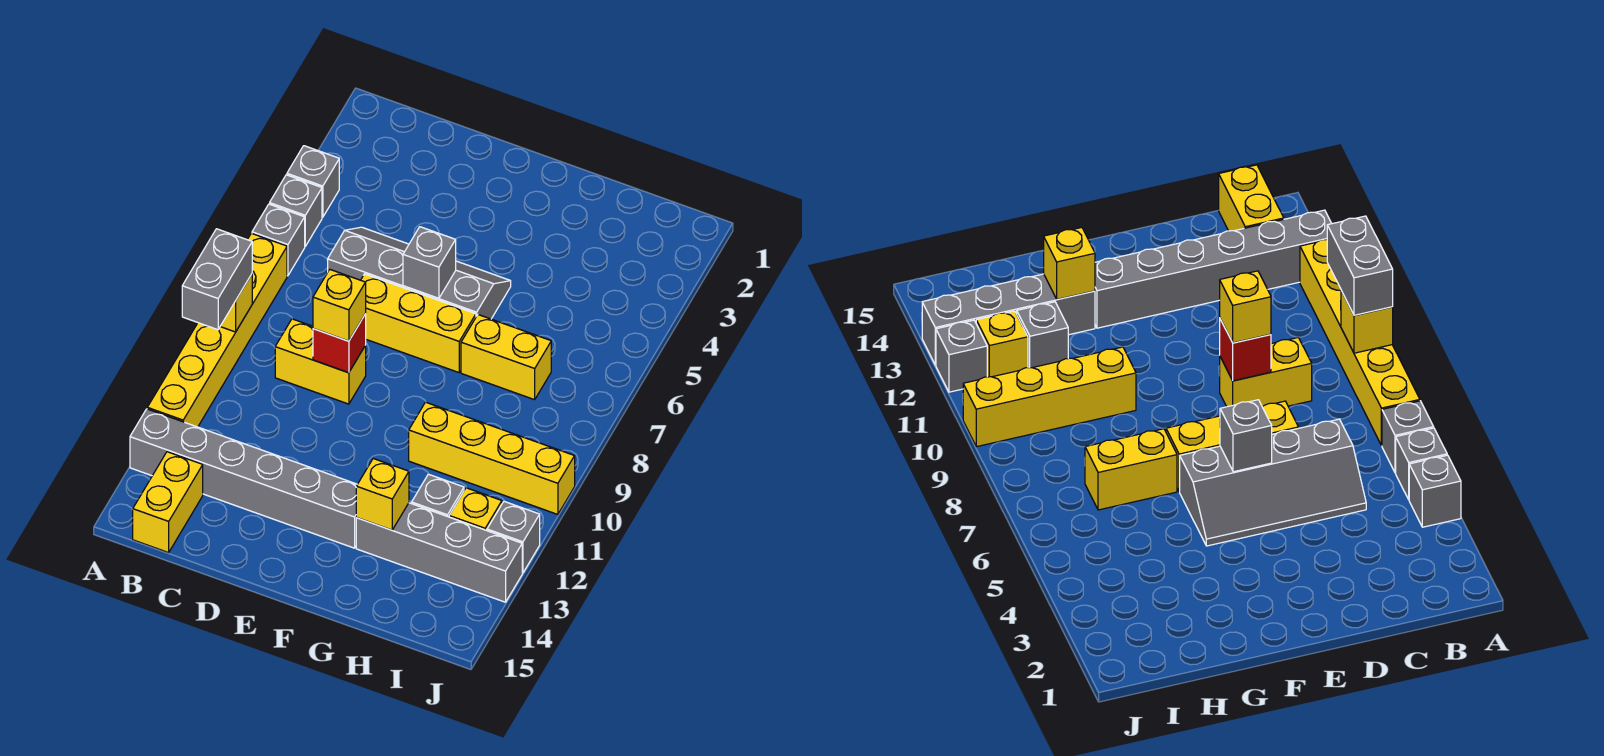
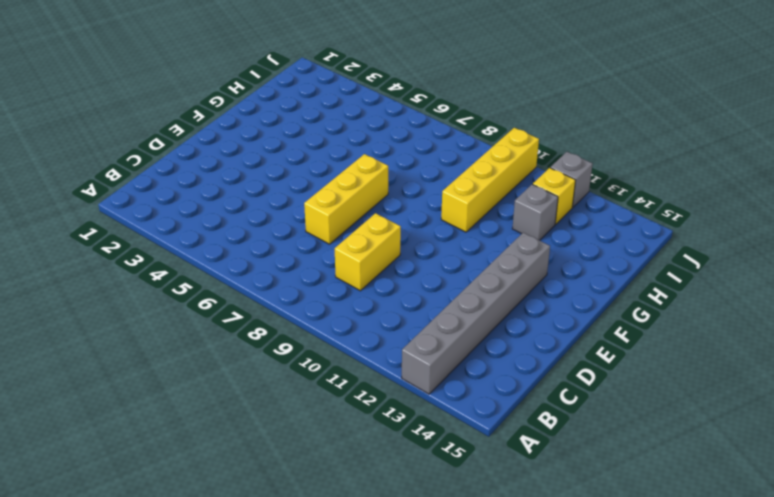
none -> grey brick A4 level 1
none -> grey brick A5 level 1
none -> grey brick A6 level 1

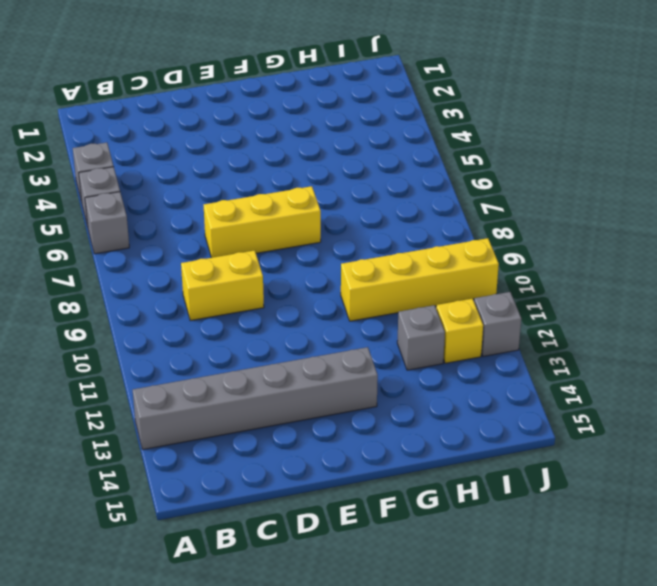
none -> yellow brick A7:A12 level 1
none -> yellow brick B14:B15 level 1
none -> grey slope C5:F6 level 1 top 6

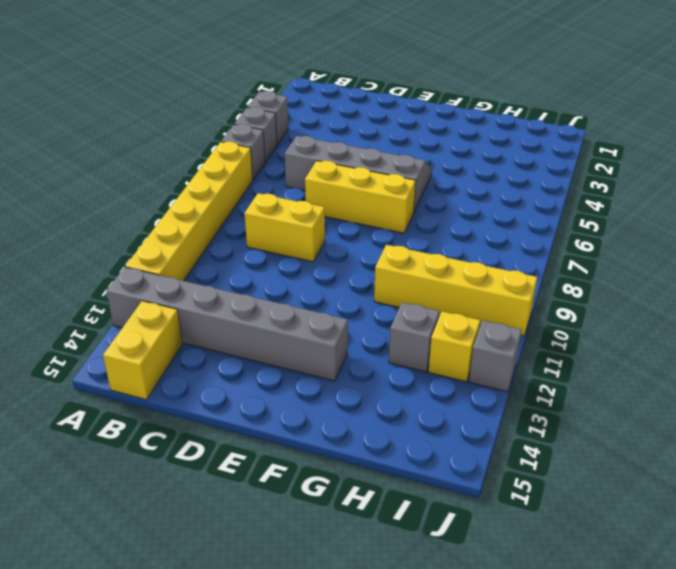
none -> yellow brick G7:H7 level 1
none -> grey brick G13:J13 level 1
none -> yellow brick A9 level 2

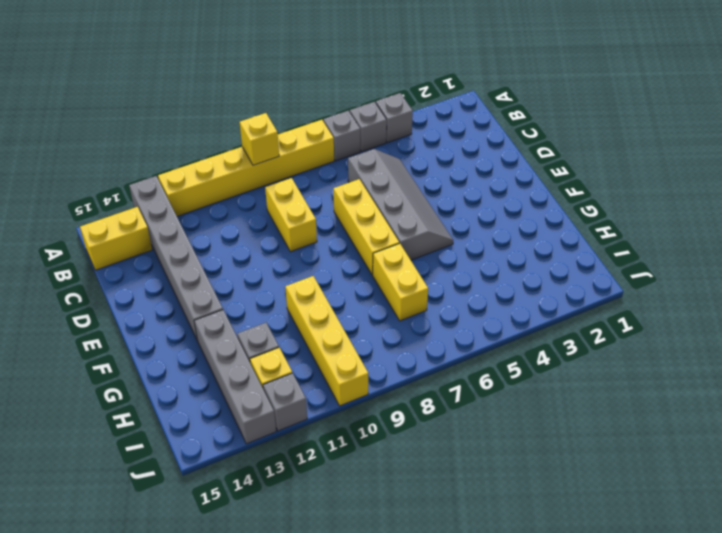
none -> red brick D9 level 2
none -> grey brick E6 level 2
none -> yellow brick G13 level 2

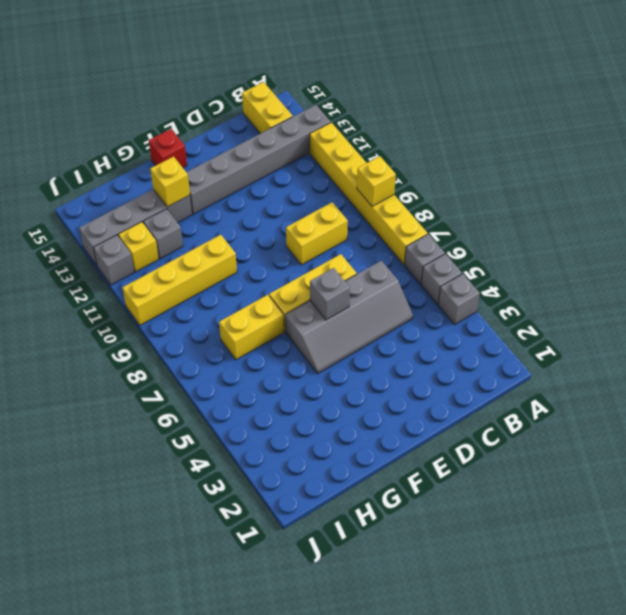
red brick F15 level 1 -> red brick D9 level 2
none -> grey brick A9:A10 level 3
none -> yellow brick D9 level 3

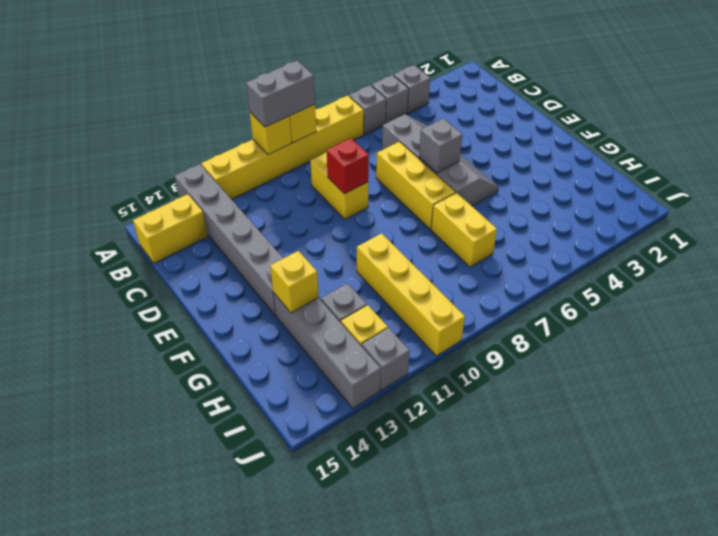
yellow brick A10 level 2 -> yellow brick D9 level 3

